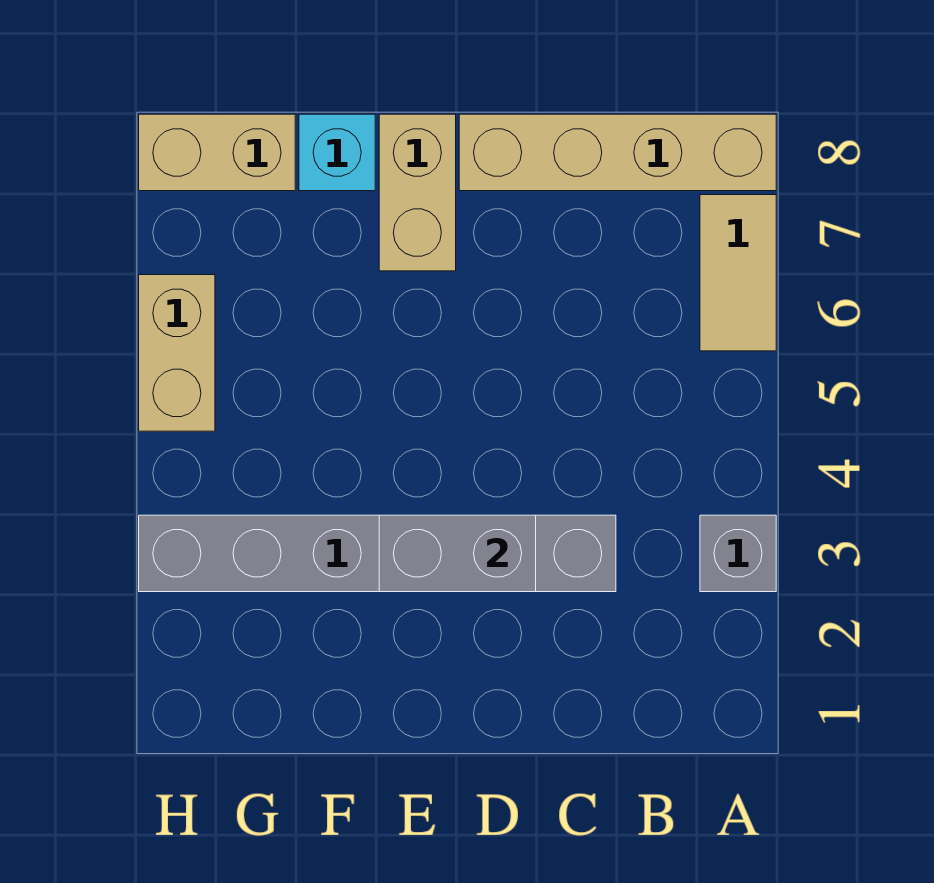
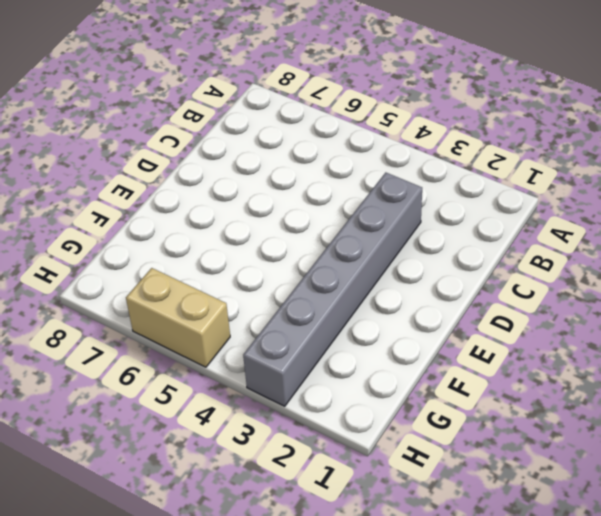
none -> grey brick A3 level 1
none -> tan tile A6:A7 level 1

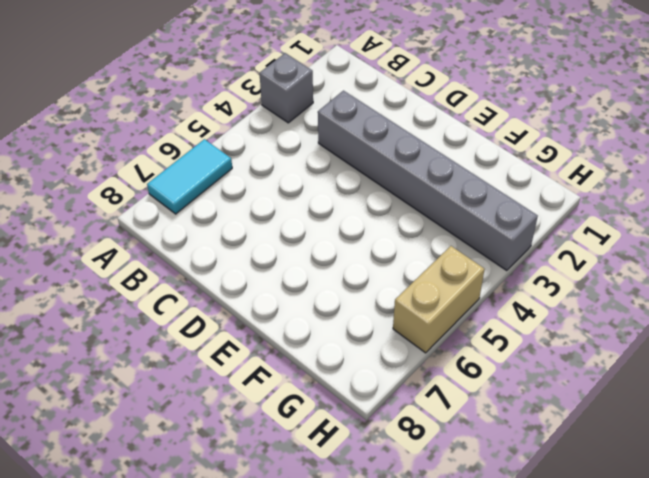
cyan tile A6:A7 level 1 -> tan tile A6:A7 level 1
none -> tan brick A8:D8 level 1
none -> tan brick E7:E8 level 1

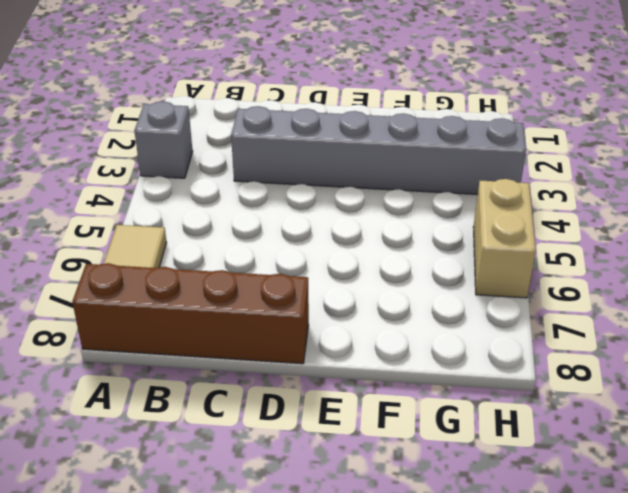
brown brick A8:D8 level 1 -> tan brick A8:D8 level 1
none -> tan brick E7:E8 level 1
none -> cyan brick F8 level 1

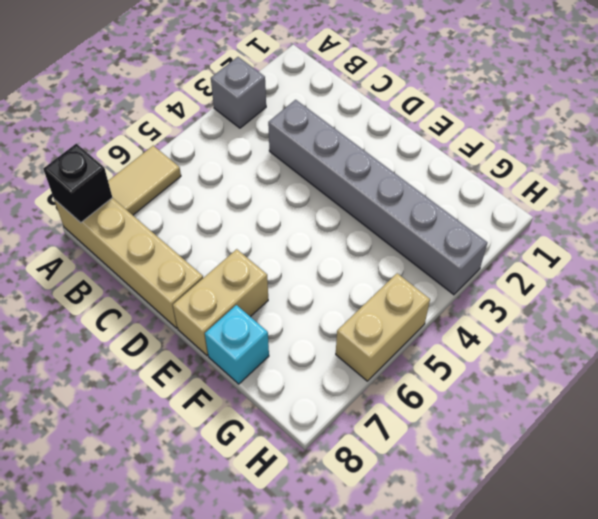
black brick A8 level 2 -> none
none -> tan brick G8:H8 level 1
none -> grey brick D3:E3 level 2

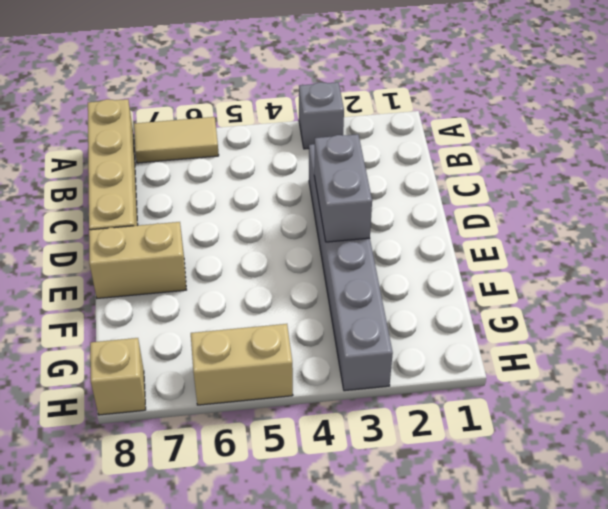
tan brick H8 level 1 -> tan brick G8:H8 level 1
none -> cyan brick F8 level 1

